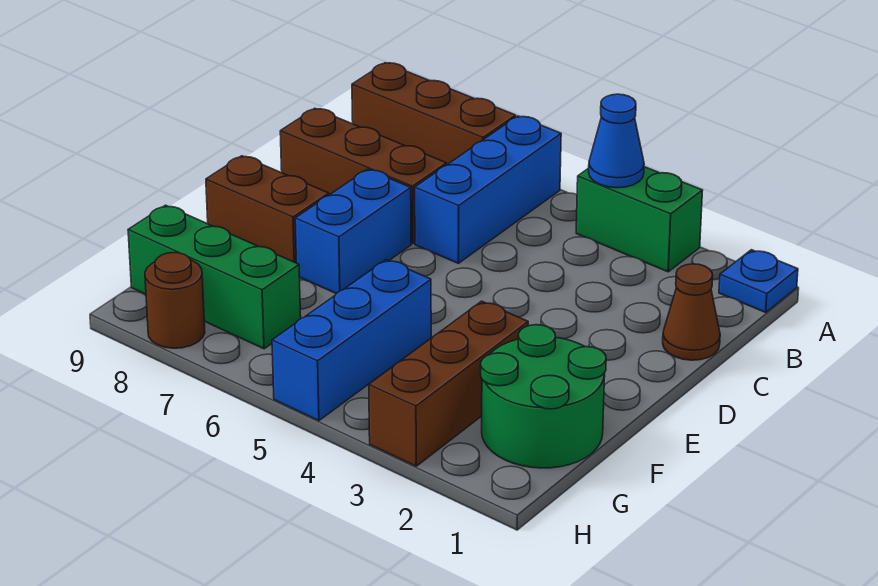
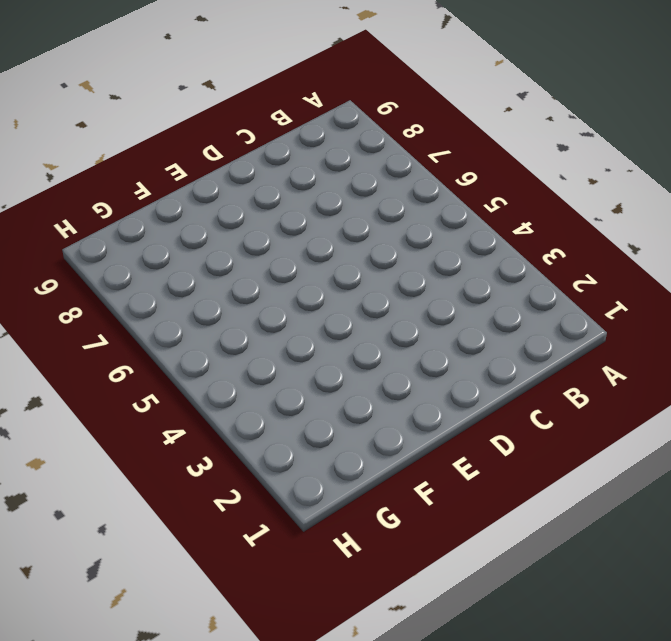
none -> blue plate A1 level 1
none -> green brick A3:A4 level 1
none -> blue brick A6:C6 level 1

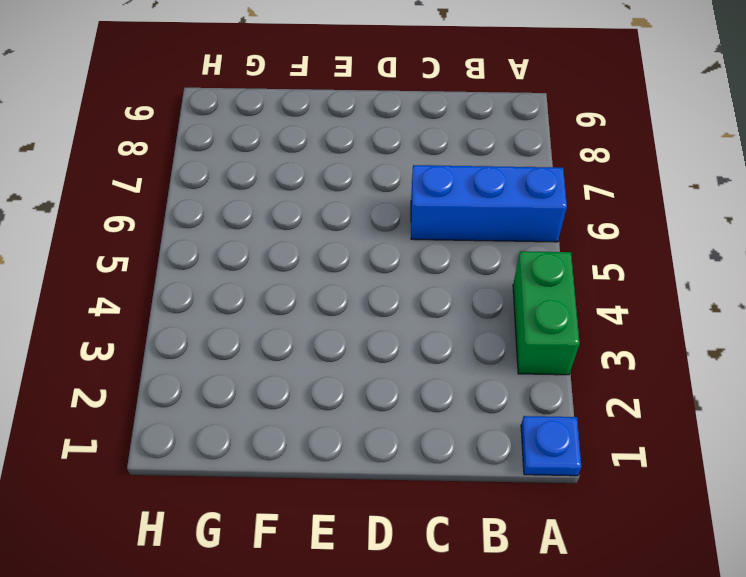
none -> brown brick A7:A9 level 1
none -> brown cone C1 level 1
none -> brown brick C7:C9 level 1

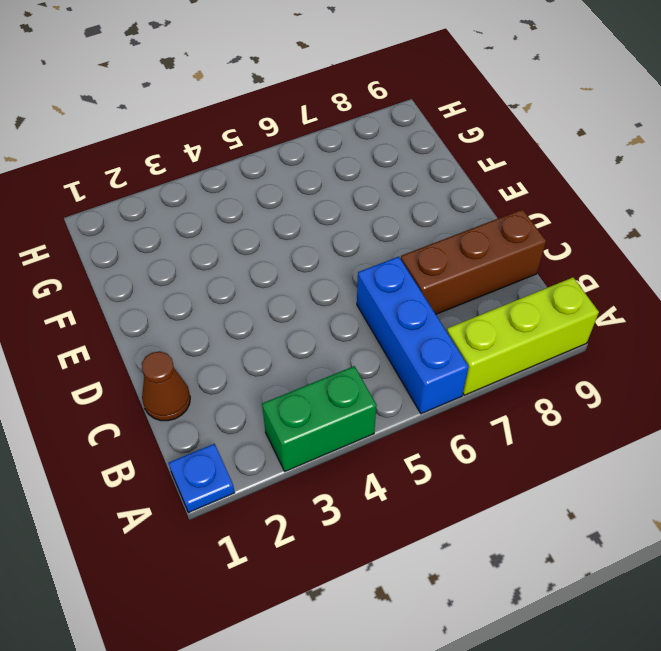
lime brick A7:A9 level 1 -> brown brick A7:A9 level 1
none -> blue brick D7:E7 level 1
none -> brown brick E8:E9 level 1
none -> green round brick F1:G2 level 1

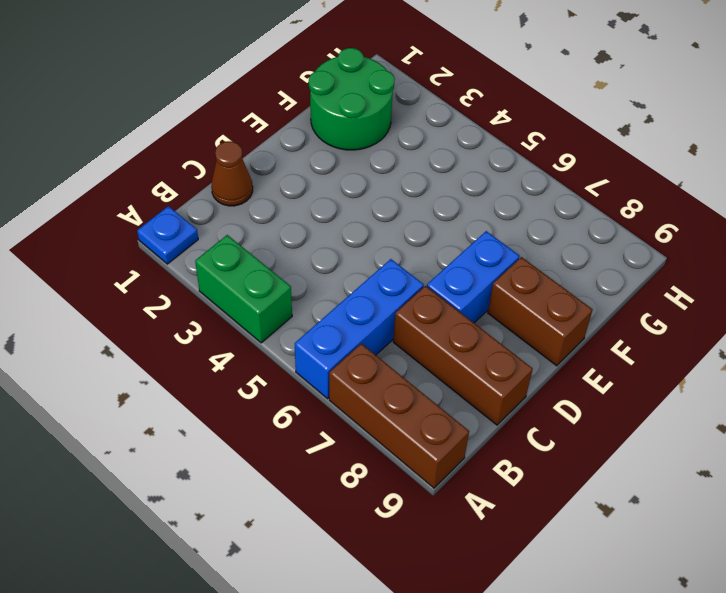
none -> brown brick F3:H3 level 1
none -> blue brick F5:H5 level 1
none -> green brick G7:G9 level 1

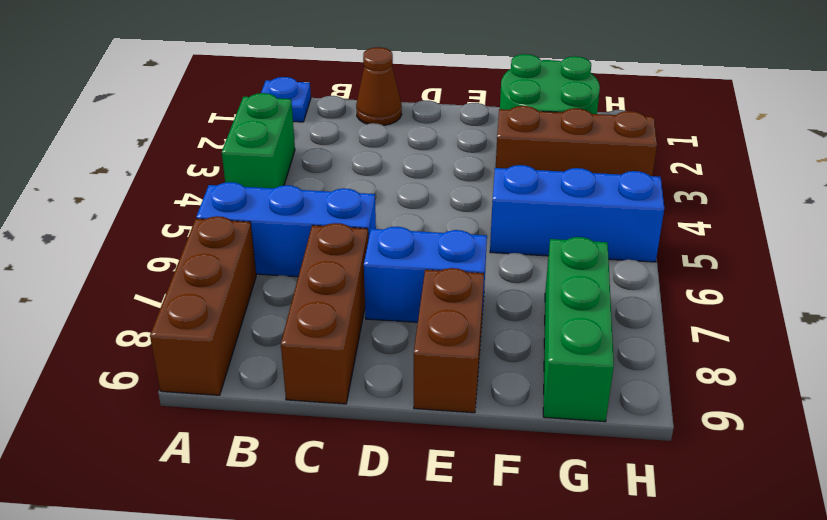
none -> brown round brick H8 level 1
none -> blue cone A4 level 2

